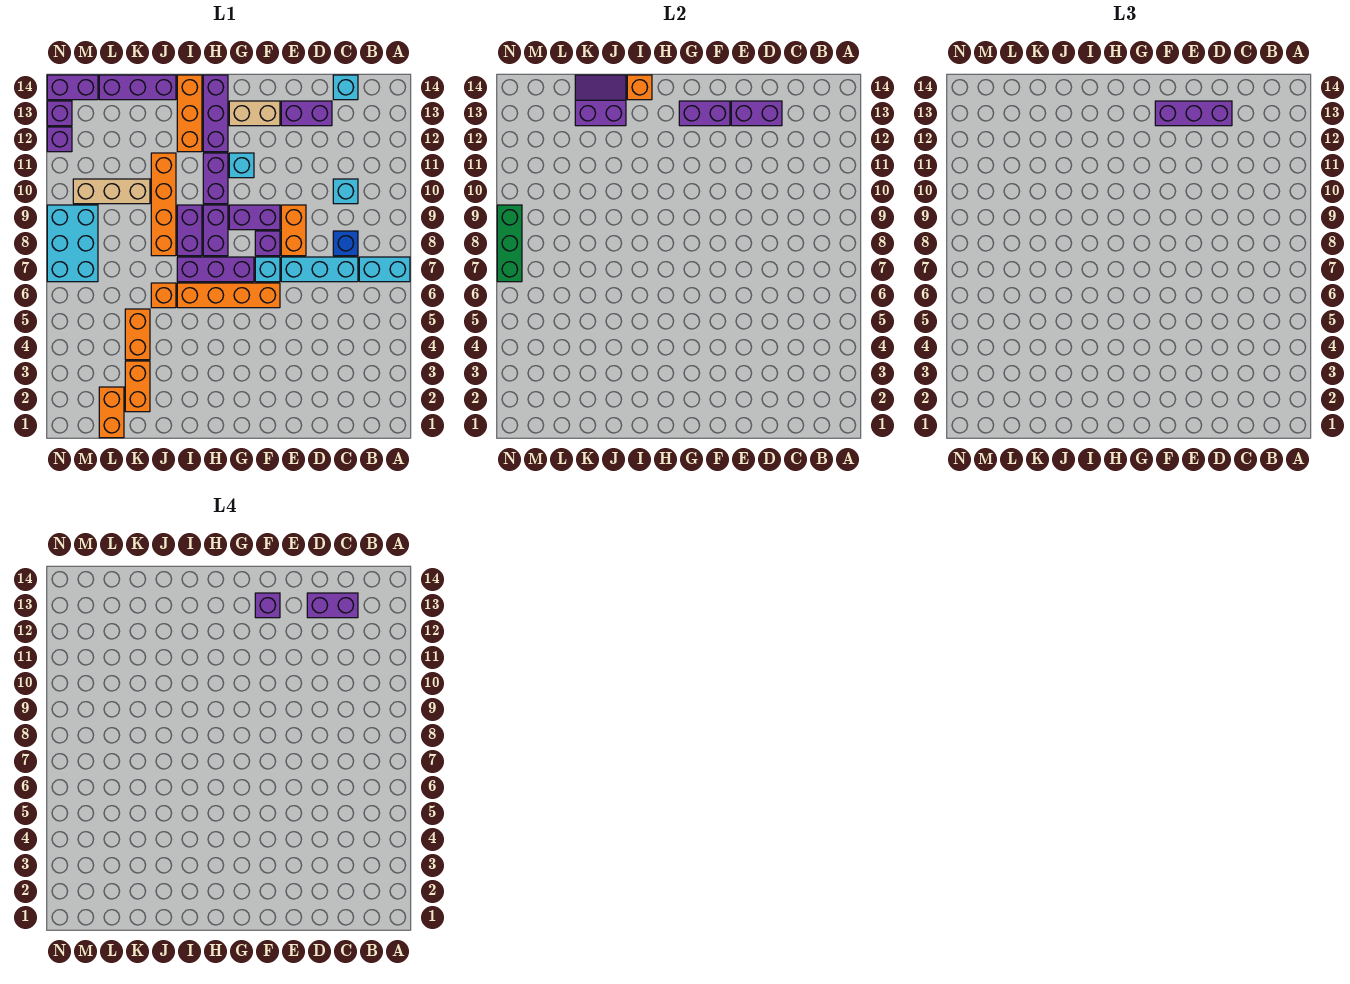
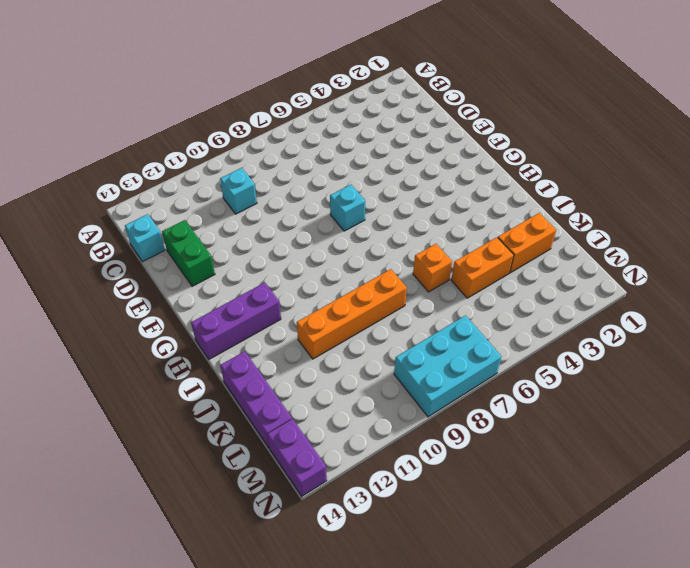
green brick D13:E13 level 1 -> purple brick D13:E13 level 1
none -> cyan brick A7:B7 level 1
none -> cyan brick C7:E7 level 1
none -> blue brick C8 level 1
none -> orange brick E8:E9 level 1

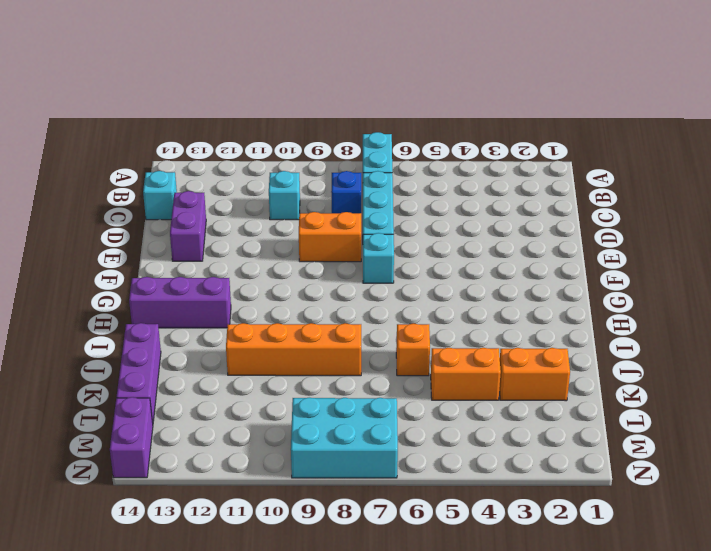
none -> orange brick F6:I6 level 1
none -> purple brick F8 level 1
none -> purple brick F9:G9 level 1
none -> tan brick F13:G13 level 1

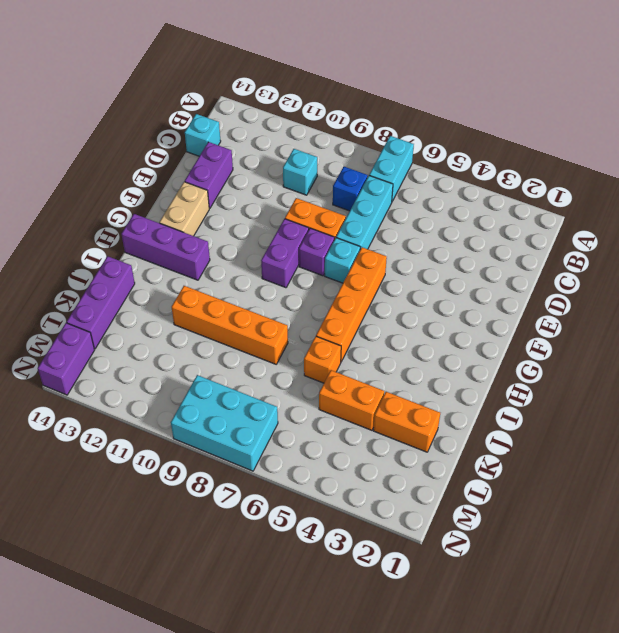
none -> purple brick G7:I7 level 1
none -> cyan brick G11 level 1
none -> purple brick H8:H9 level 1
none -> purple brick H10:H11 level 1

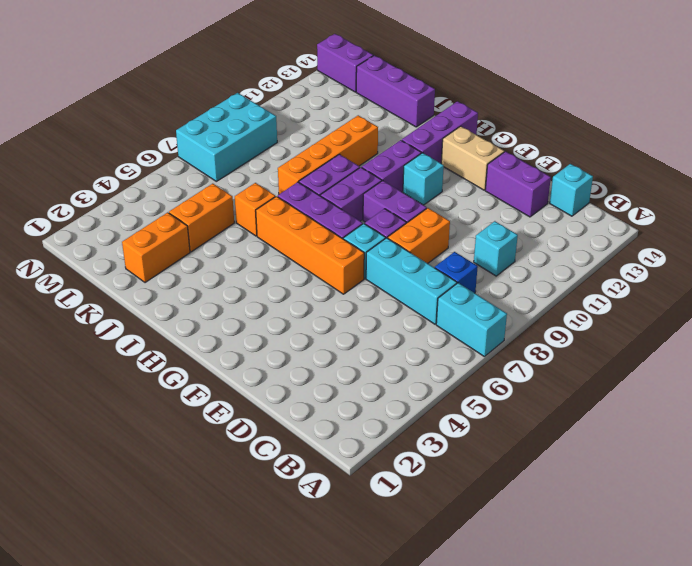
none -> orange brick I12:I14 level 1
none -> tan brick K10:M10 level 1
none -> orange brick L1:L2 level 1
none -> purple brick N12 level 1

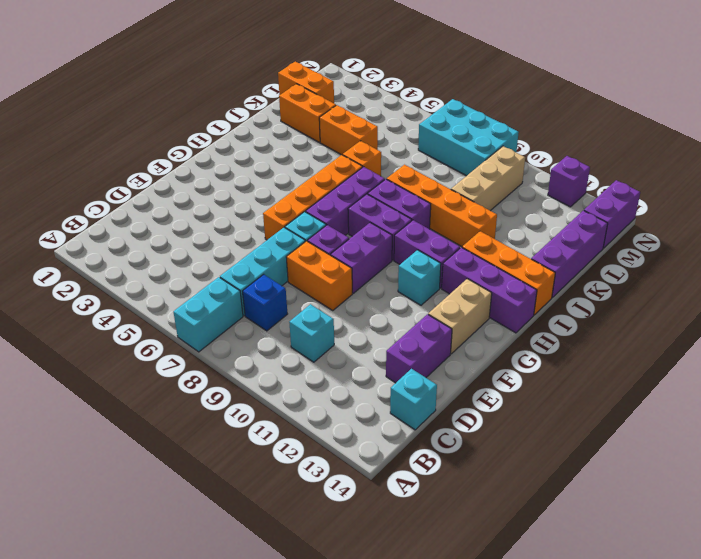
none -> purple brick N13 level 1
none -> purple brick D13:E13 level 2
none -> purple brick F13:G13 level 2
none -> orange brick I14 level 2

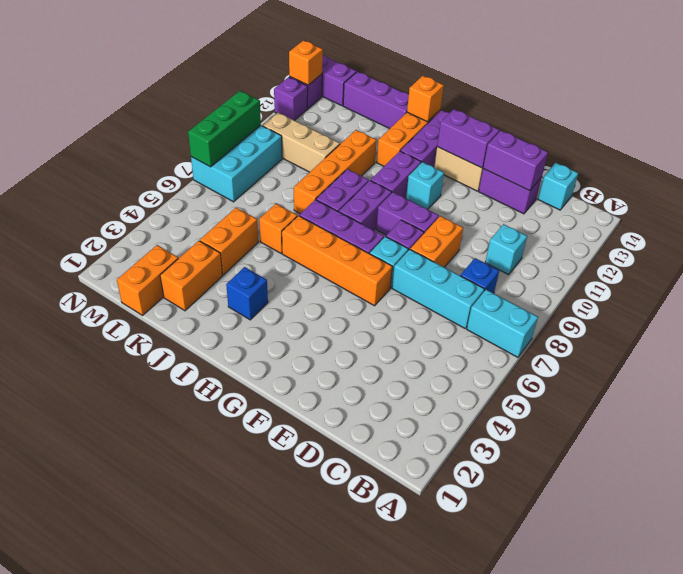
blue brick I3 level 1 -> none
orange brick N13 level 2 -> none
none -> purple slope J13:K14 level 2 top 13
none -> purple brick D13:F13 level 3
none -> purple brick C13:D13 level 4
none -> purple brick F13 level 4

